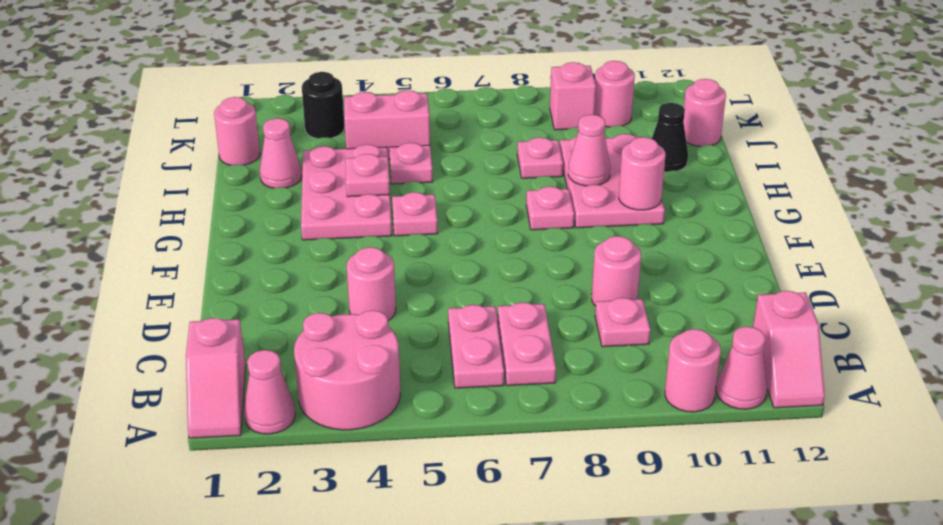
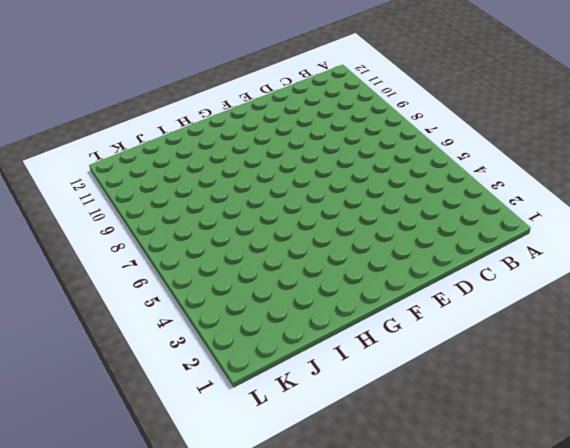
none -> pink slope A1:B1 level 1 top B
none -> pink cone A2 level 1
none -> pink round brick A3:B4 level 1

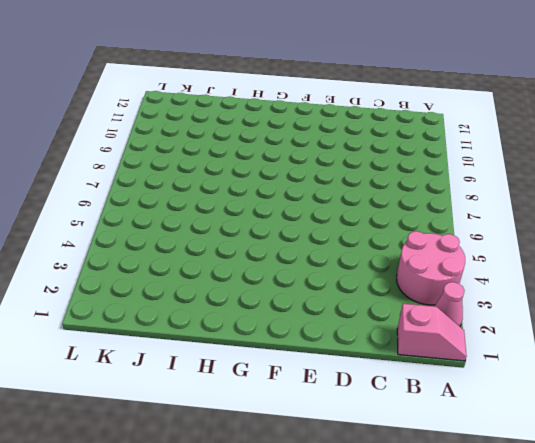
none -> pink round brick A10 level 1
none -> pink cone A11 level 1
none -> pink slope A12:B12 level 1 top B

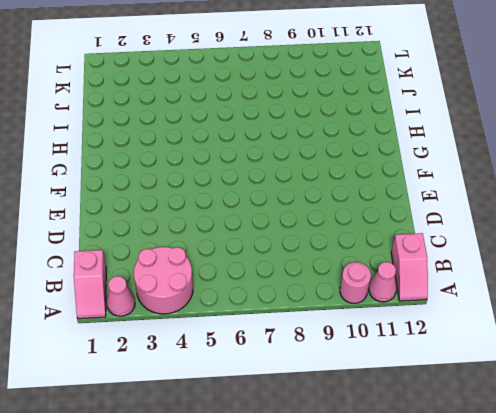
none -> pink plate B6:C6 level 1
none -> pink plate B7:C7 level 1
none -> pink plate C9 level 1

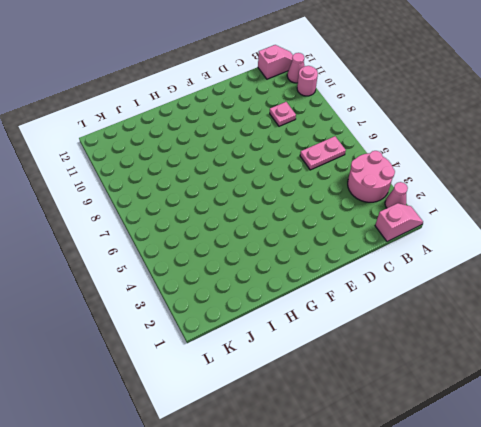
none -> pink plate B7:C7 level 1
none -> pink round brick D4 level 1
none -> pink round brick D9 level 1

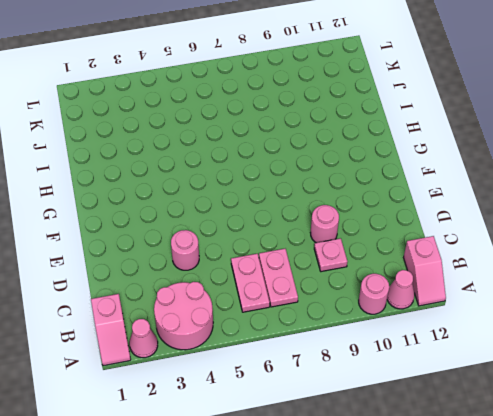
none -> pink plate G3:I4 level 1
none -> pink plate G5 level 1
none -> pink plate G8 level 1

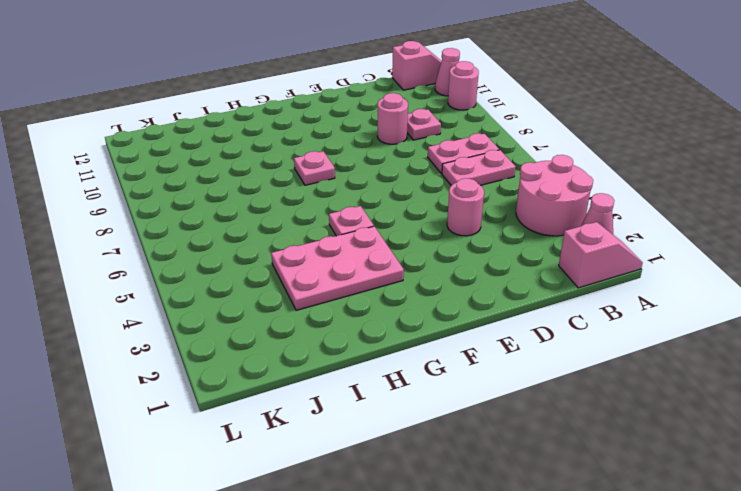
none -> pink plate G9:I10 level 1
none -> pink cone I2 level 1
none -> pink plate I5 level 1

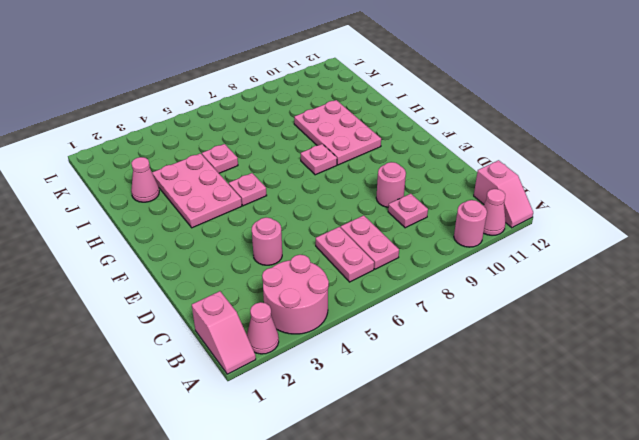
none -> pink plate I8 level 1
none -> black cone I11 level 1
none -> pink round brick J1 level 1

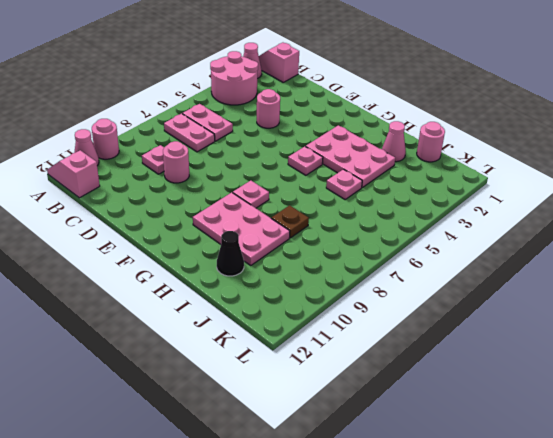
brown plate I8 level 1 -> pink plate I8 level 1
none -> pink brick J4:J5 level 1
none -> pink round brick J12 level 1
none -> black round brick K3 level 1

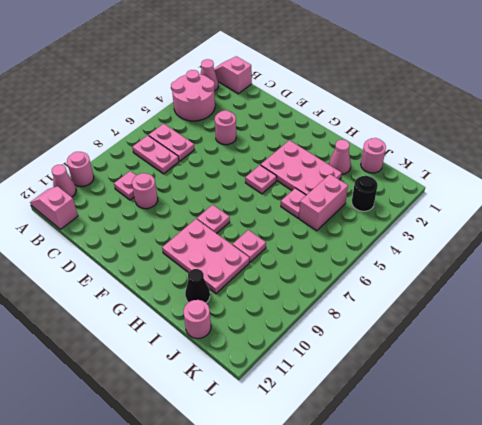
none -> pink brick K9 level 1
none -> pink round brick K10 level 1
none -> pink round brick G10 level 2

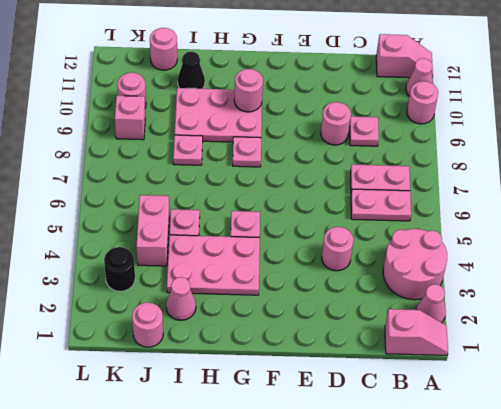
none -> pink plate H4 level 2
none -> pink cone H9 level 2

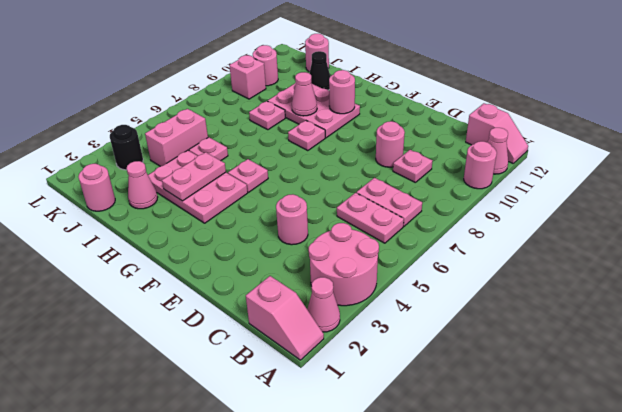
pink plate H3:H4 level 2 -> pink plate H4 level 2

